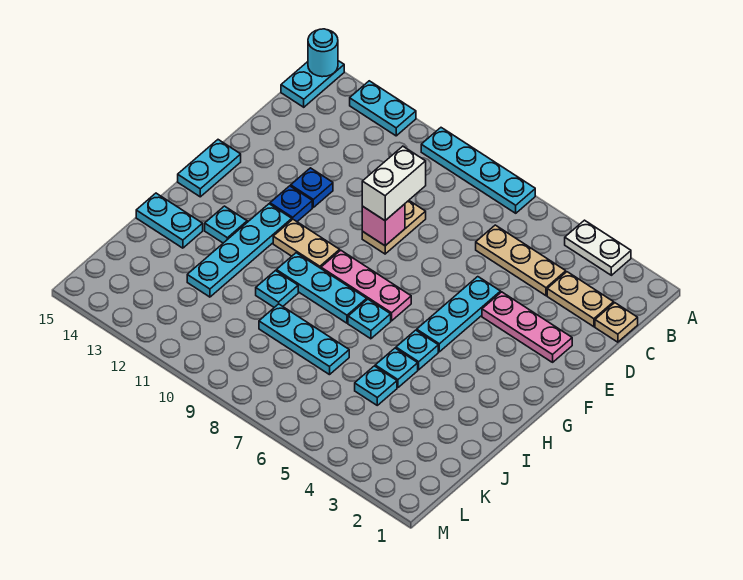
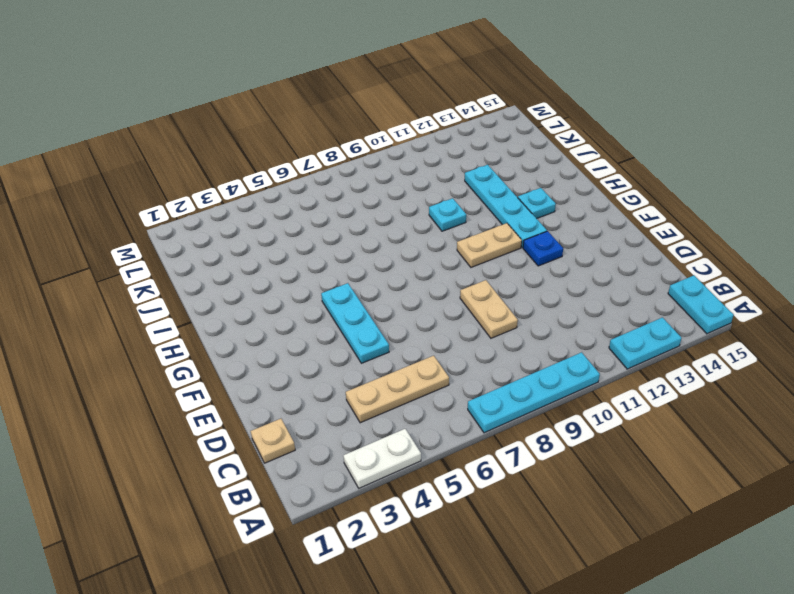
none -> tan plate C2:C3 level 1
none -> pink plate E2:E4 level 1
none -> blue plate E12 level 1

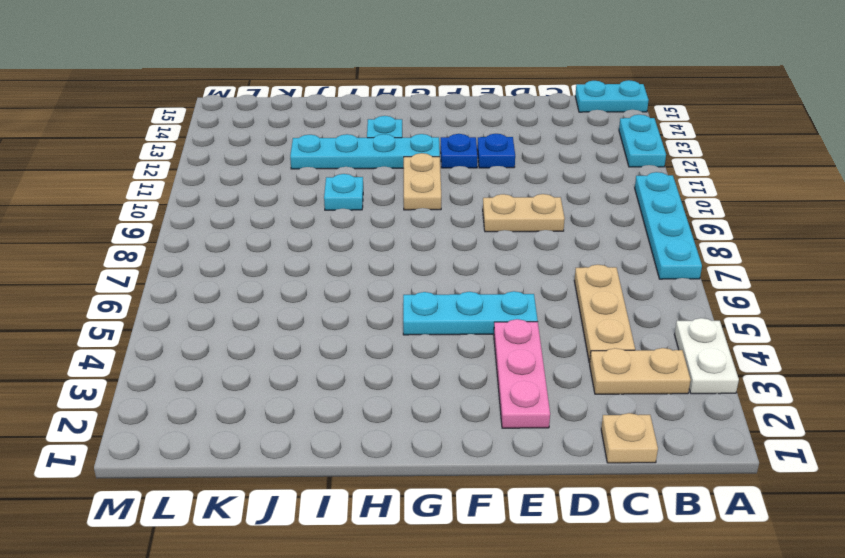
tan plate B3:C3 level 1 -> tan plate C2:C3 level 1
none -> cyan plate F15:G15 level 1
none -> pink plate G7:G9 level 1
none -> cyan plate H5 level 1

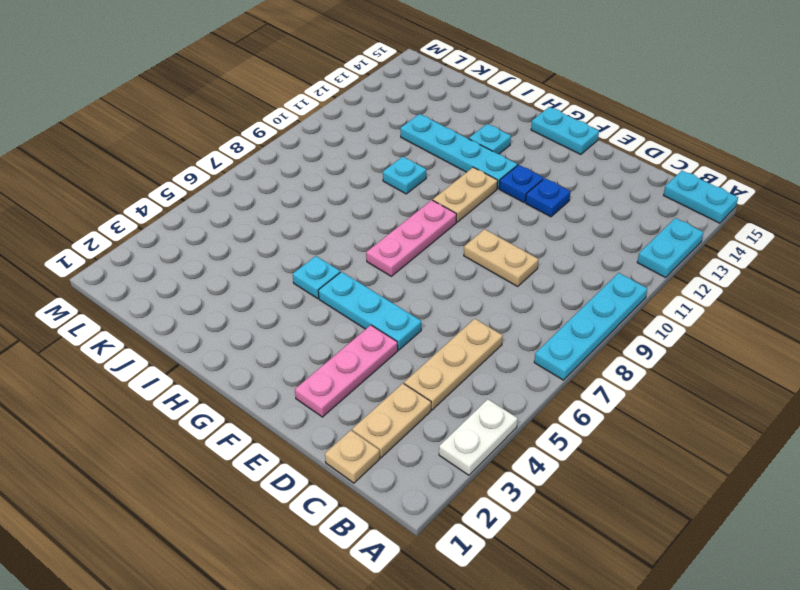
none -> cyan plate H7 level 1
none -> cyan plate H8:H10 level 1
none -> cyan plate I5 level 1

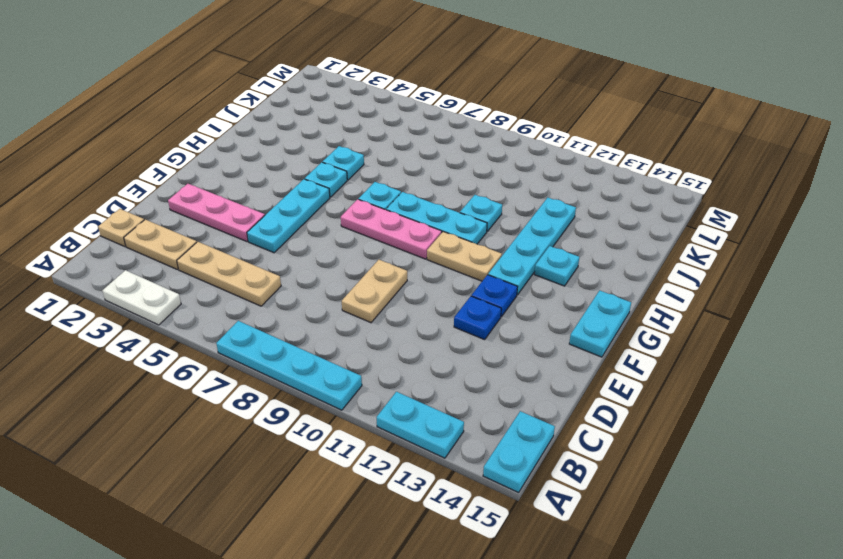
none -> cyan plate I14:I15 level 1
none -> cyan plate J5 level 1
none -> cyan plate J7:J9 level 1

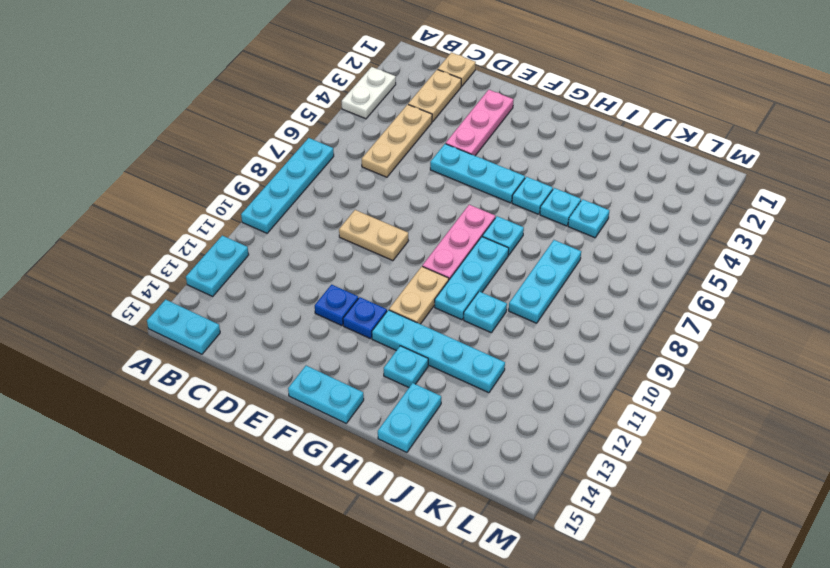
none -> cyan round brick A15 level 2
none -> pink brick E9 level 2
none -> white brick D9:E9 level 3

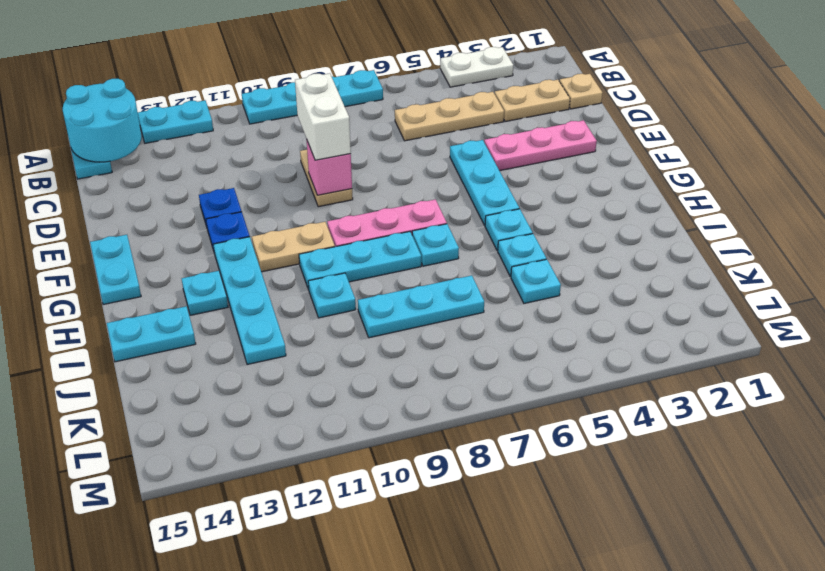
cyan round brick A14:B15 level 2 -> cyan round brick A15 level 2

